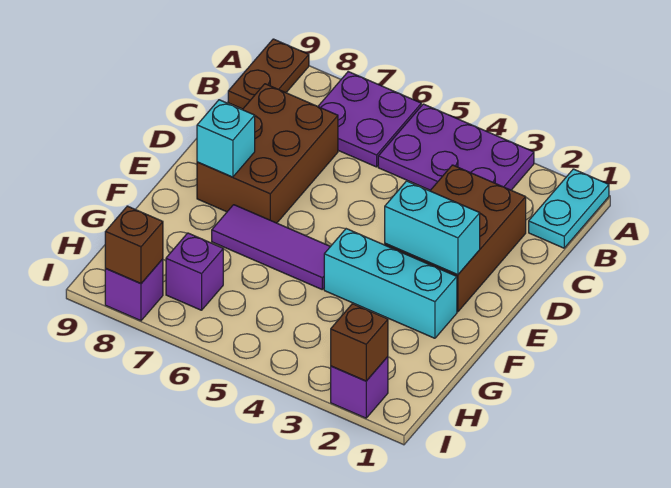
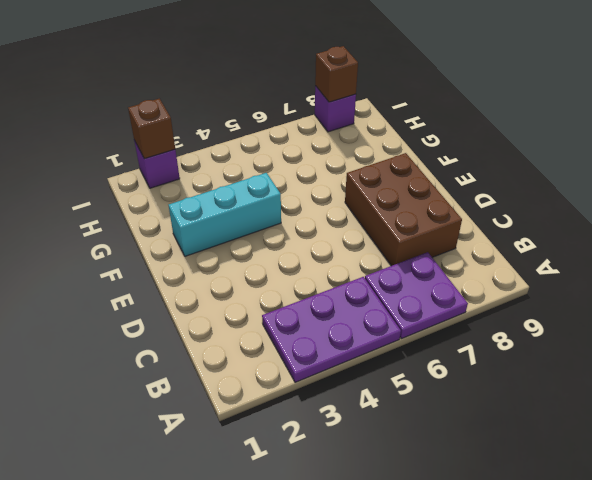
none -> cyan plate A1:B1 level 1
none -> brown plate A9:B9 level 1
none -> brown brick C2:E3 level 1

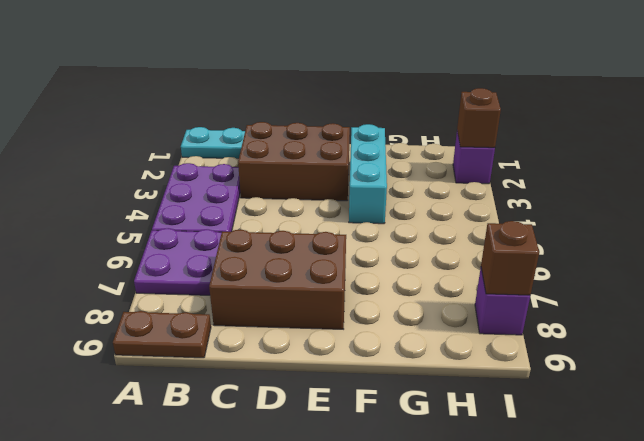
none -> purple tile F5:F7 level 1
none -> purple brick H7 level 1
none -> cyan brick E2:E3 level 2

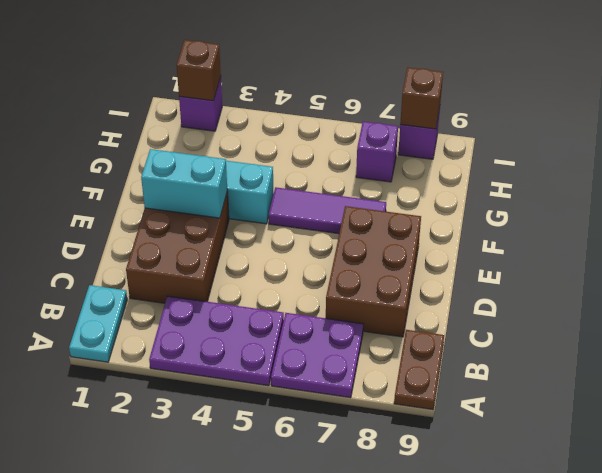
none -> cyan brick E8 level 2

